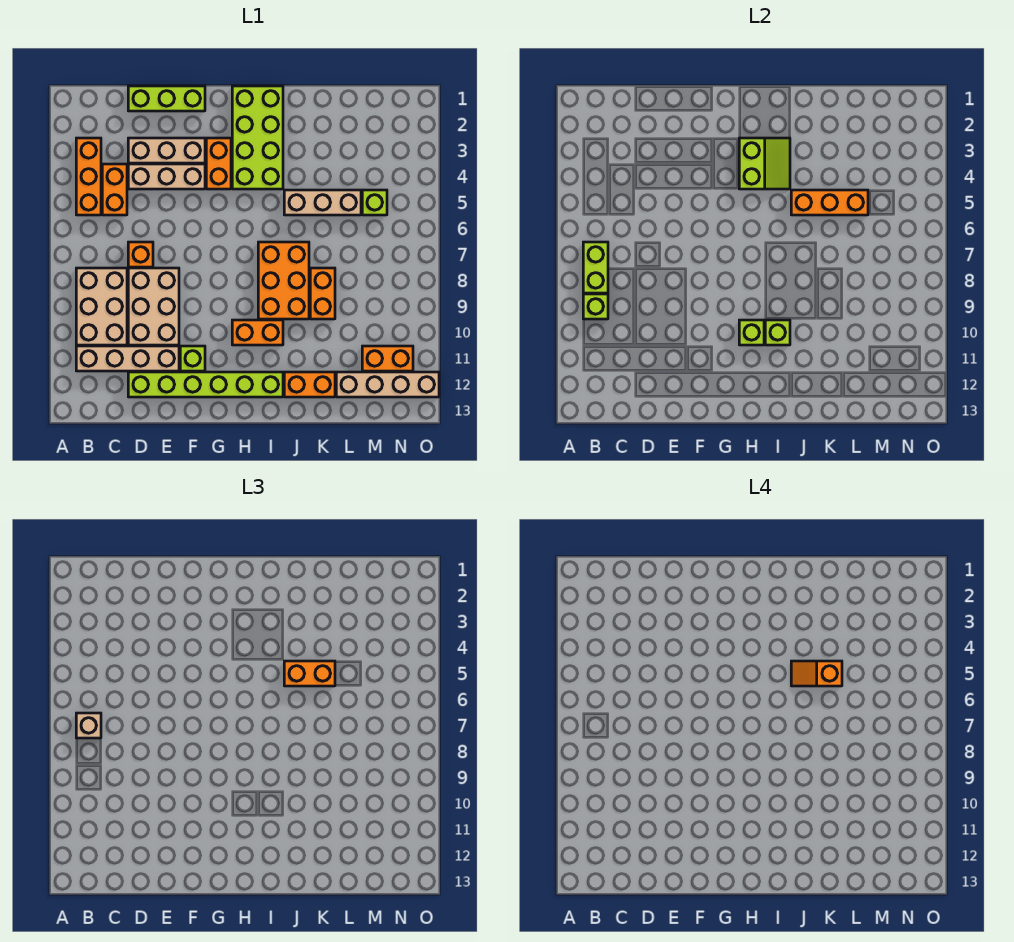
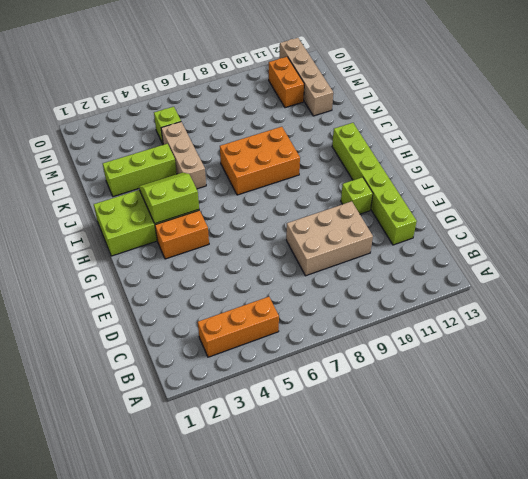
lime brick K2:K4 level 1 -> lime brick D1:F1 level 1
none -> tan brick B8:C10 level 1
none -> tan brick B11:E11 level 1
none -> orange brick C4:C5 level 1
none -> tan brick D3:F3 level 1

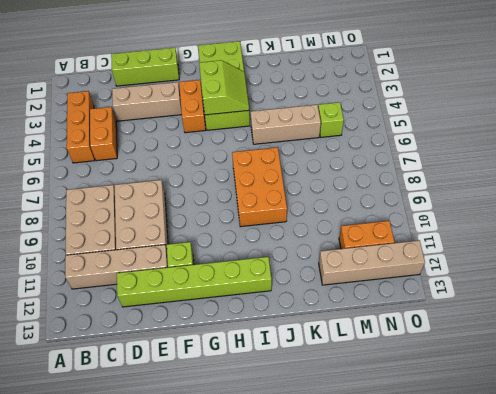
none -> tan brick D4:F4 level 1
none -> orange brick D7 level 1
none -> orange brick H10:I10 level 1
none -> orange brick J12:K12 level 1

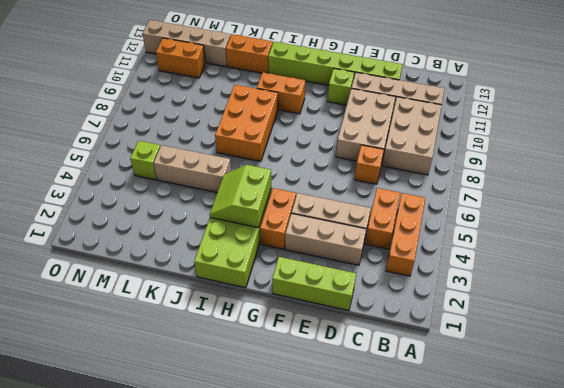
none -> orange brick K8:K9 level 1
none -> lime brick B7:B8 level 2
none -> lime brick B9 level 2
none -> lime brick H10 level 2

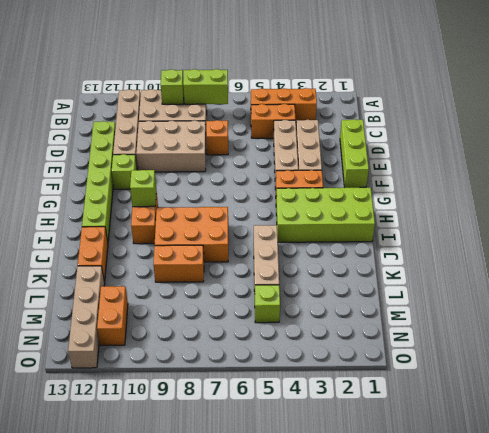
none -> lime slope H3:I4 level 2 top H
none -> lime brick I10 level 2
none -> orange brick J5:L5 level 2
none -> tan brick B7 level 3

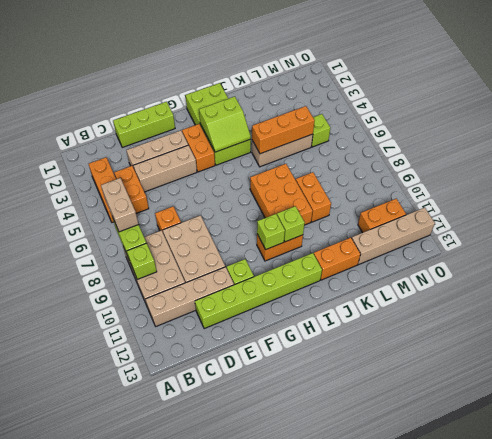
tan brick B6:B7 level 3 -> tan brick B7 level 3
lime slope H3:I4 level 2 top 3 -> lime slope H3:I4 level 2 top H
none -> orange brick J5:K5 level 3
none -> orange slope J5:K5 level 4 top K

